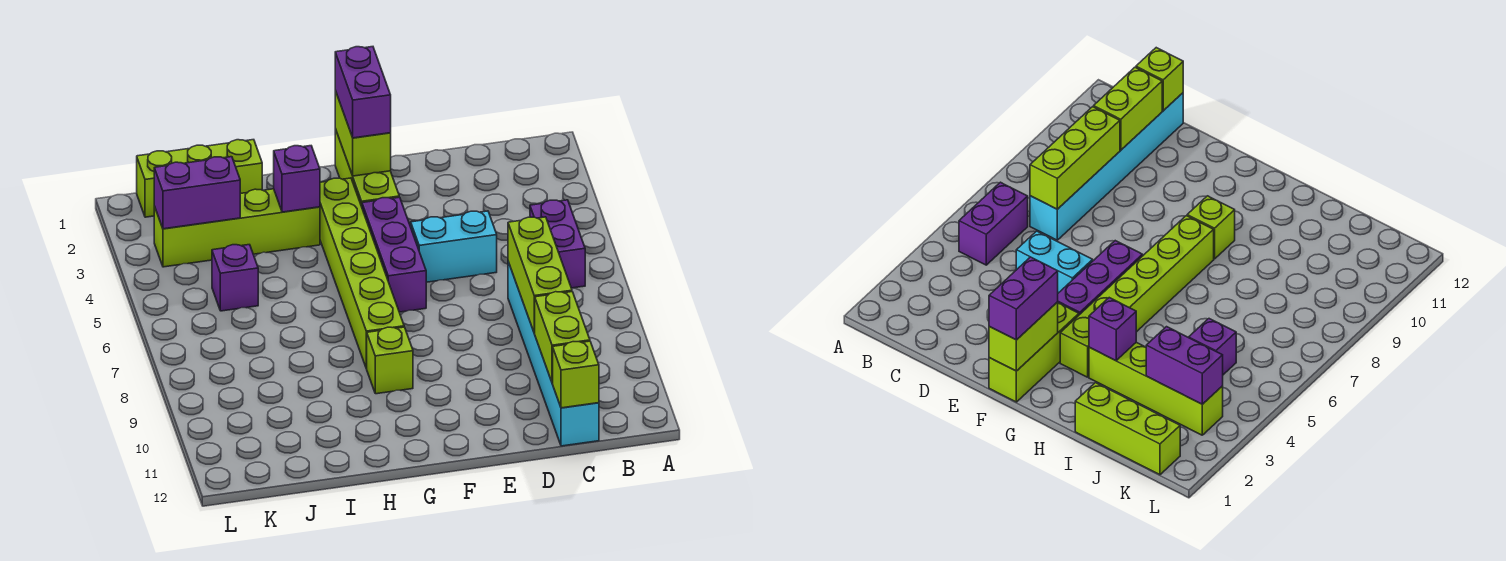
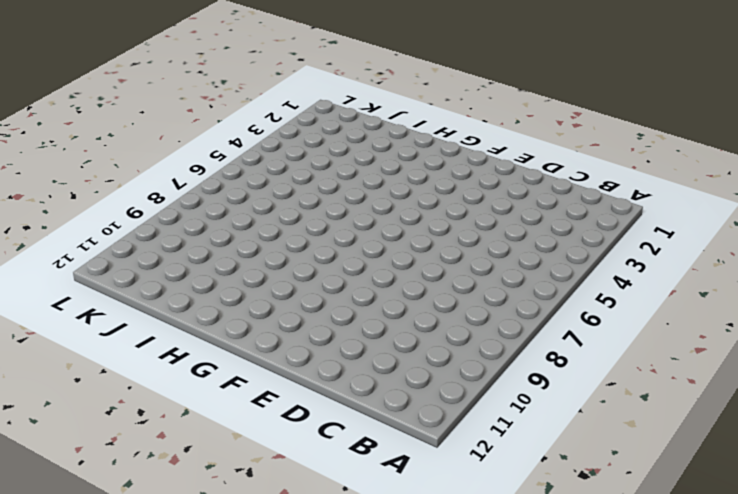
none -> purple brick B5:B6 level 1
none -> cyan brick C7:C12 level 1
none -> cyan brick D5:E5 level 1

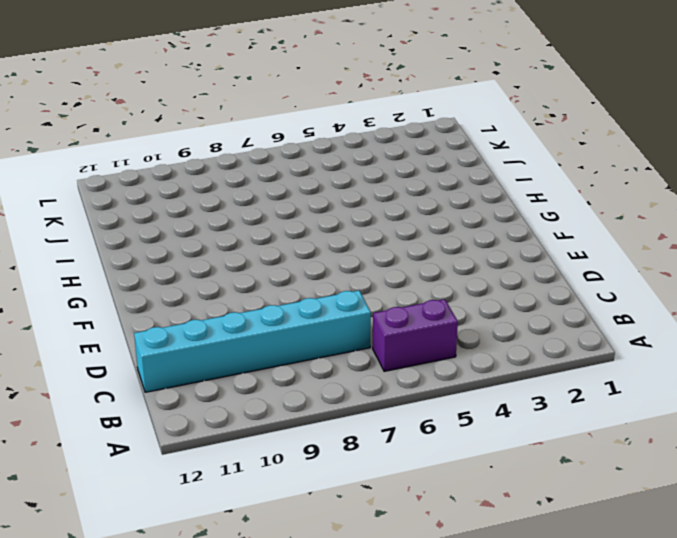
none -> cyan brick D5:E5 level 1
none -> lime brick F1:F3 level 1
none -> purple brick F4:F6 level 1

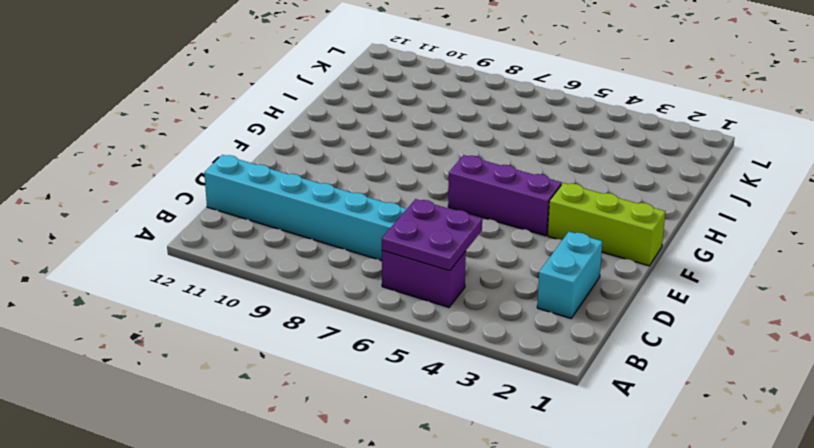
purple plate B5:C6 level 2 -> none
cyan brick C2:D2 level 1 -> cyan brick D5:E5 level 1
none -> lime brick G3:G8 level 1
none -> lime brick G9 level 1
none -> lime brick H3:K3 level 1

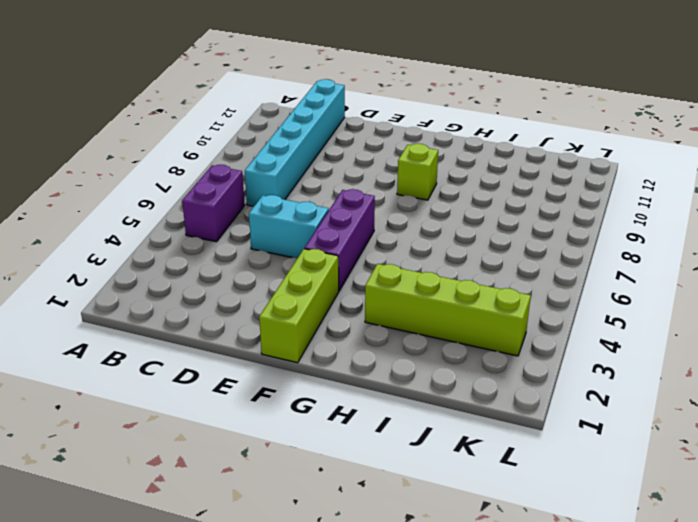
none -> lime brick G3:G8 level 1
none -> lime brick I1:K1 level 1
none -> purple brick J5 level 1

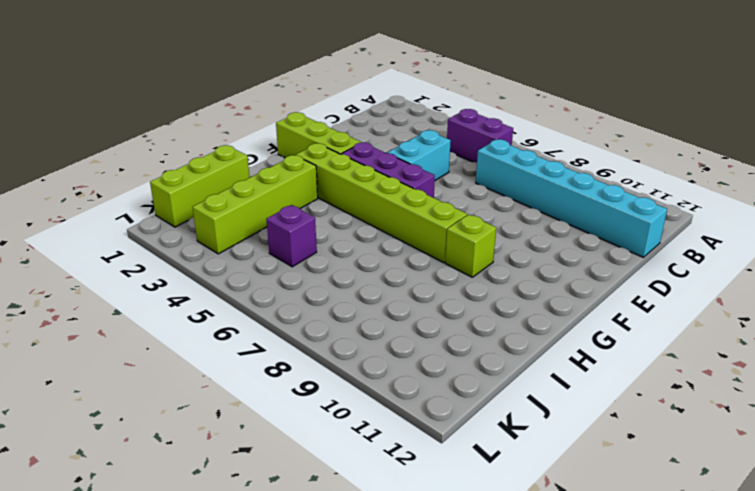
none -> lime brick C7:C9 level 2
none -> lime brick C10:C11 level 2
none -> lime brick C12 level 2

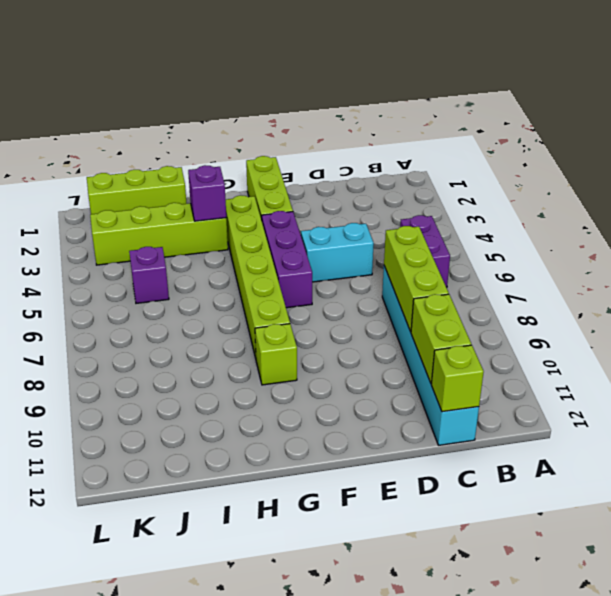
none -> lime brick F1:F2 level 2
none -> purple brick J3:K3 level 2
none -> purple brick F1:F2 level 3

